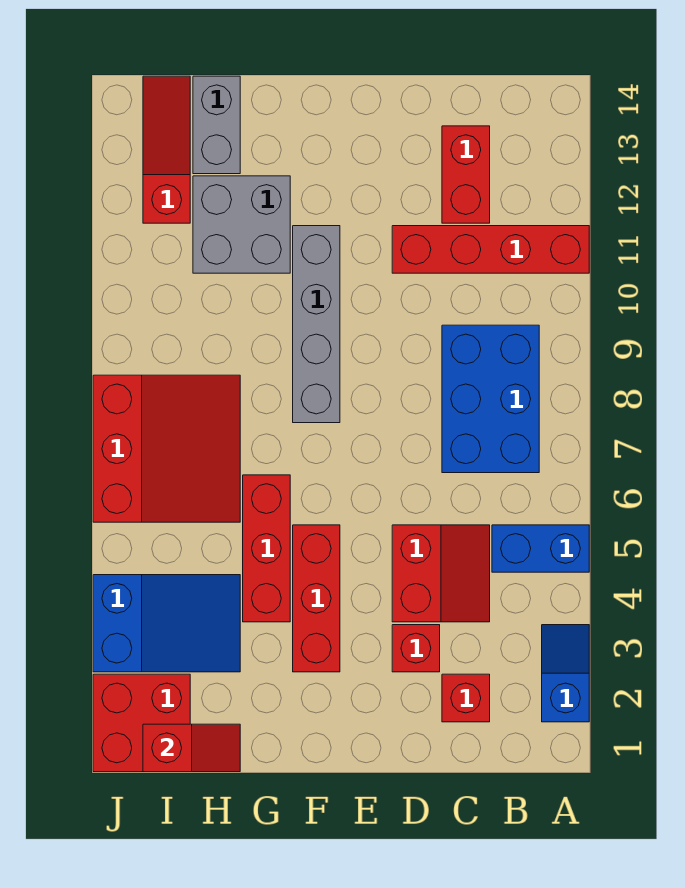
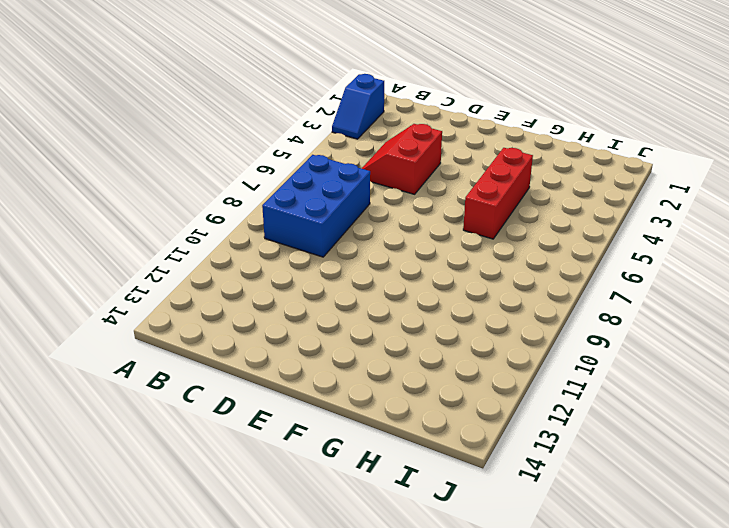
none -> blue brick A5:B5 level 1
none -> red brick A11:D11 level 1
none -> red brick C2 level 1

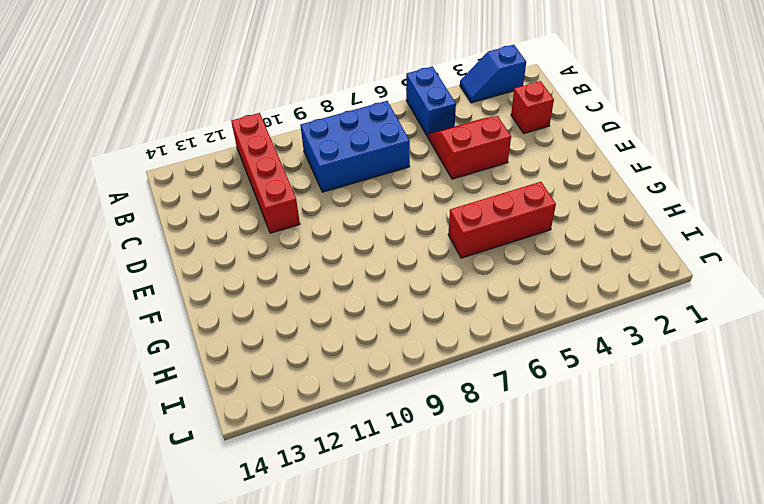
none -> red brick C12:C13 level 1
none -> red brick D3 level 1
none -> red brick F3:F5 level 1

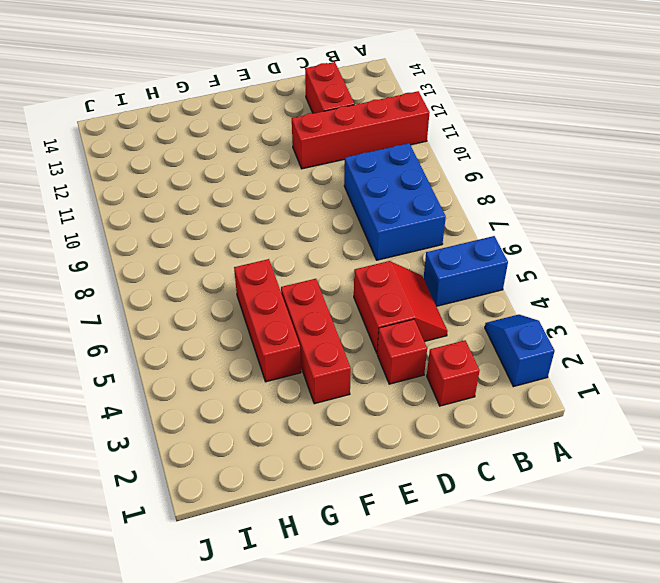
none -> grey brick F8:F11 level 1
none -> grey brick G11:H12 level 1
none -> blue slope H3:J4 level 1 top J

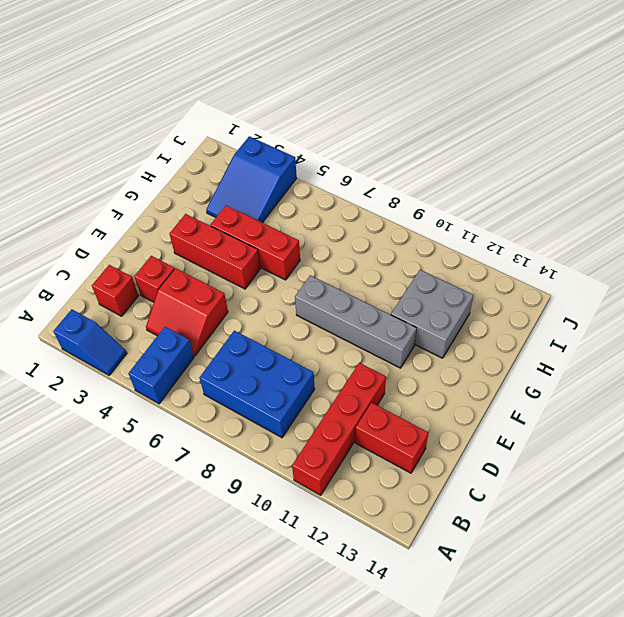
none -> red slope H6:J8 level 1 top J
none -> grey brick H13:H14 level 1
none -> red brick I1:J2 level 1

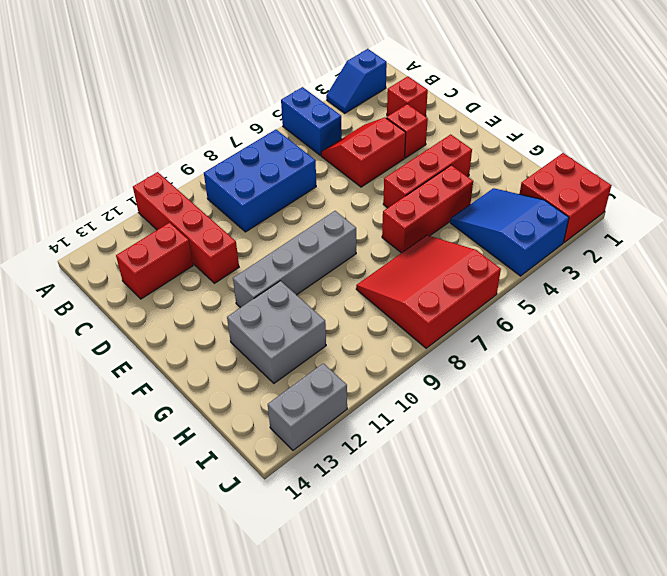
grey brick J12:J13 level 1 -> grey brick H13:H14 level 1
none -> red slope I12:I14 level 1 top 12
none -> red slope H1:I1 level 2 top I

